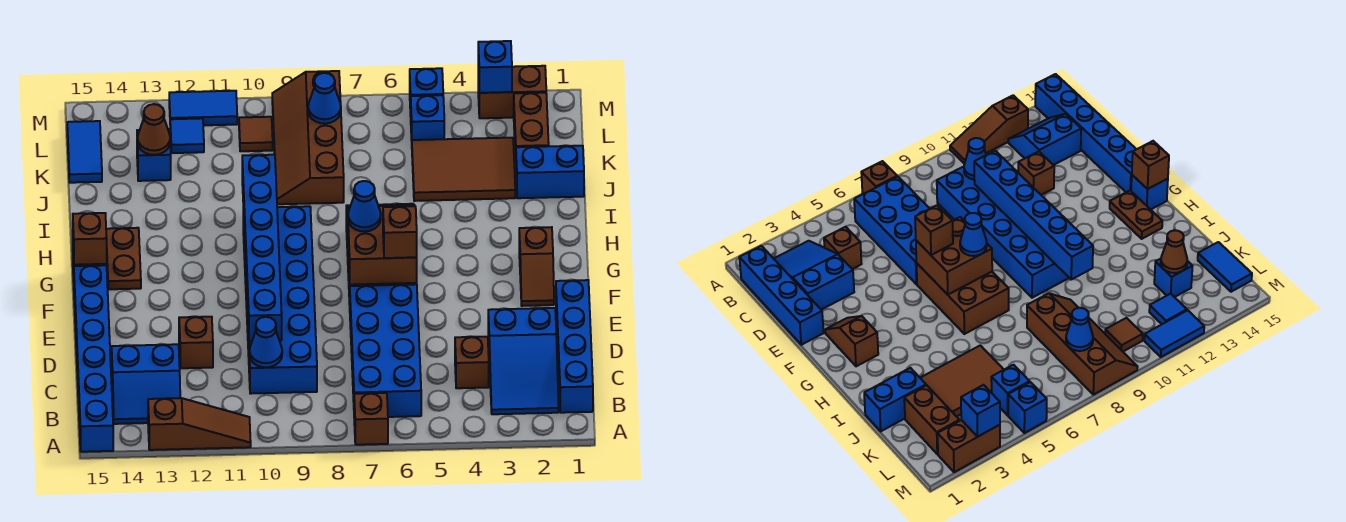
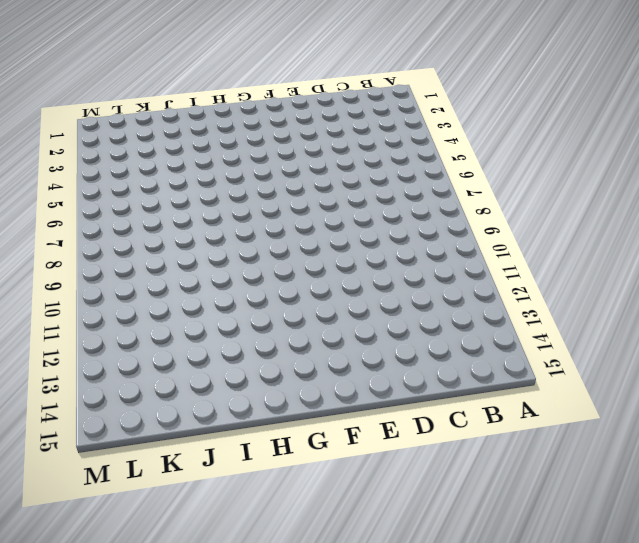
none -> brown brick A7 level 1
none -> brown slope A11:A13 level 1 top 13
none -> blue brick A15:F15 level 1
none -> blue brick B1:E1 level 1

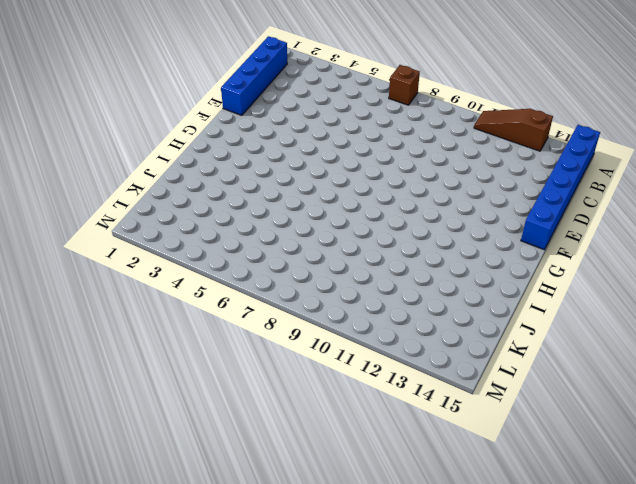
none -> blue slope B2:D3 level 1 top D
none -> blue brick B6:E7 level 1
none -> blue slope B13:C14 level 1 top C
none -> brown brick C4 level 1

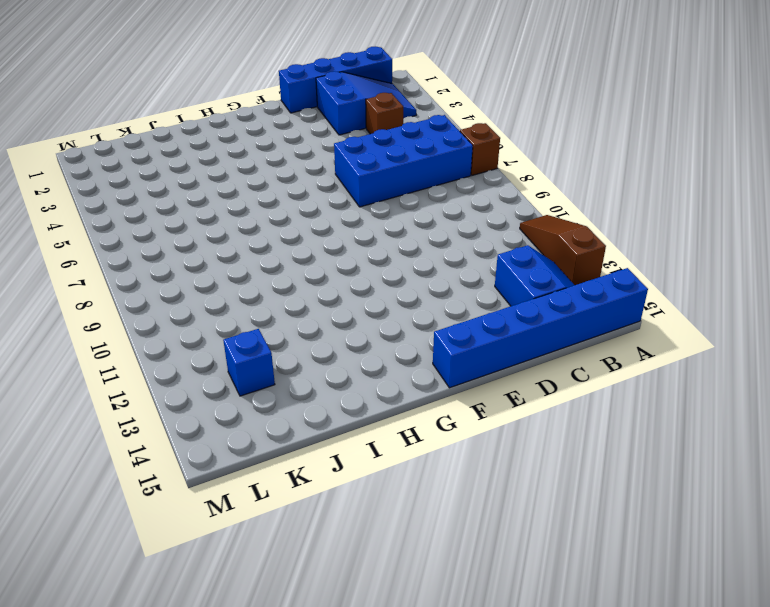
none -> blue brick C9:H10 level 1
none -> brown brick D12 level 1
none -> brown slope F2:G2 level 1 top G
none -> brown brick F6:H7 level 1

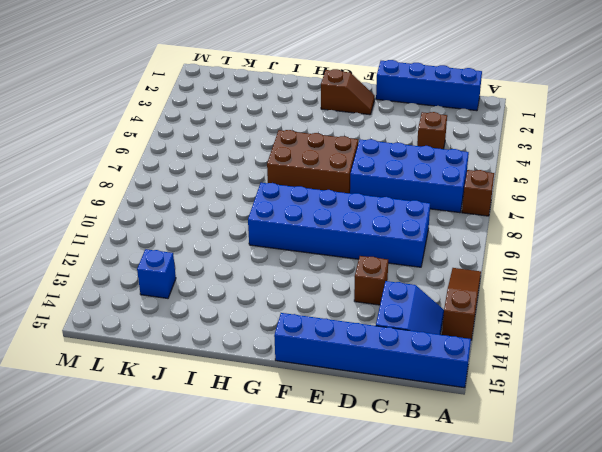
none -> blue slope B2:D3 level 1 top D
none -> brown plate G14:H14 level 1
none -> blue brick G15 level 1
none -> blue brick J1:J2 level 1

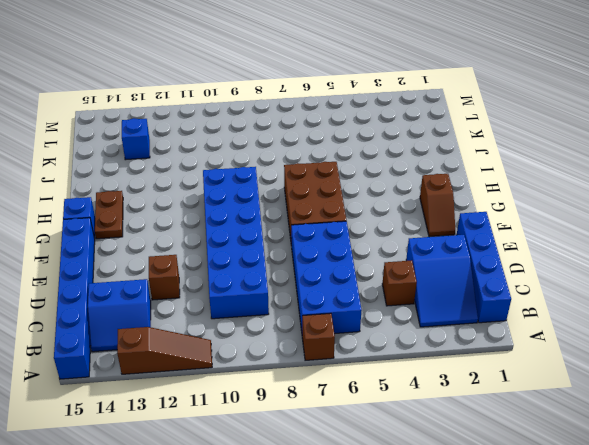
none -> blue brick J1:J2 level 1
none -> brown tile J3:K5 level 1
none -> brown slope J8:M9 level 1 top 8
none -> brown brick K2:L2 level 1

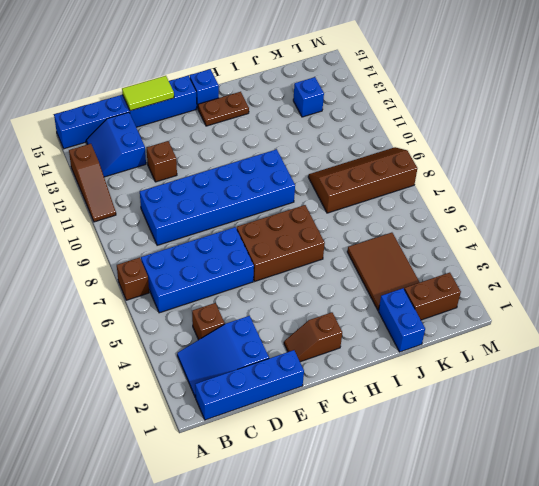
lime tile D15:E15 level 2 -> none
none -> blue tile K15:L15 level 1
none -> blue brick L5 level 1
none -> brown tile L10 level 1
none -> blue tile L12 level 1

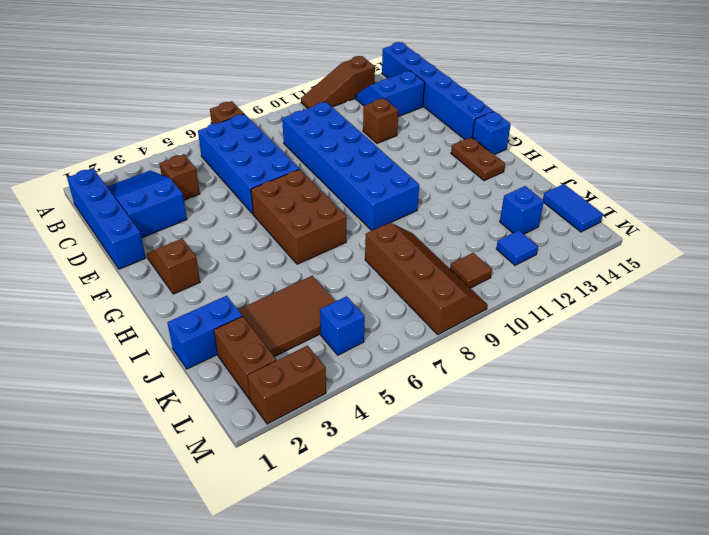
none -> blue brick M5 level 1
none -> blue tile M11:M12 level 1
none -> blue cone C10 level 2
none -> blue brick D10:I10 level 2

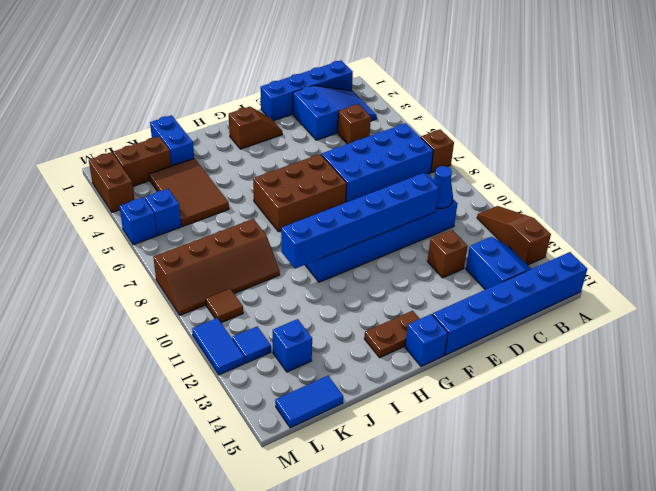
none -> brown brick F6:G7 level 2
none -> brown brick G15 level 2
none -> brown cone K13 level 2
none -> blue cone L8 level 2

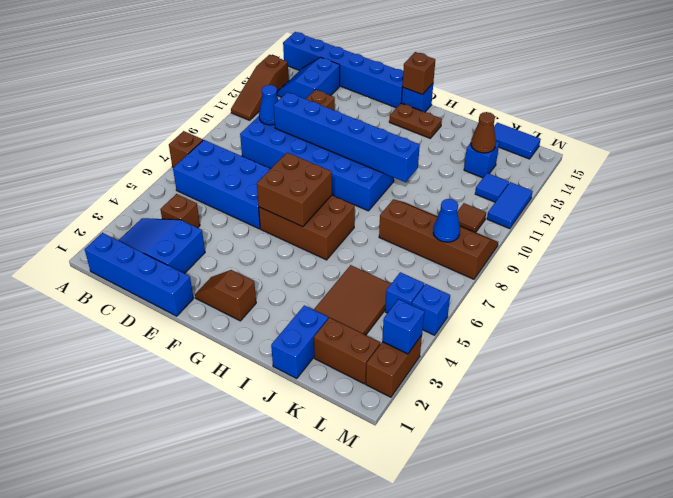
none -> brown brick F6 level 3
none -> blue cone G7 level 3

